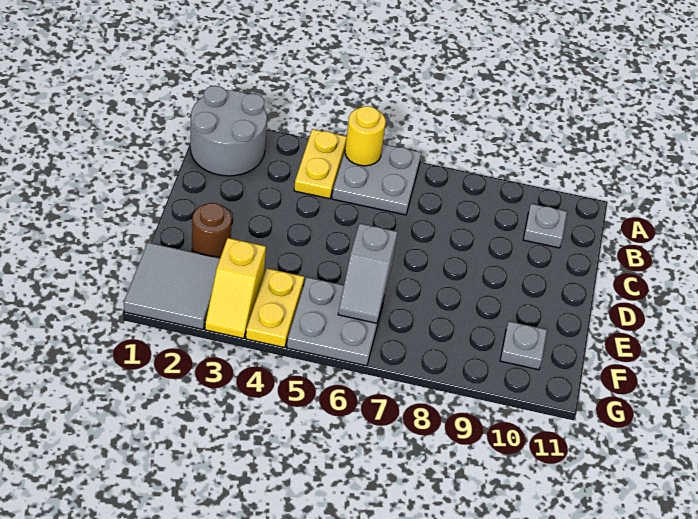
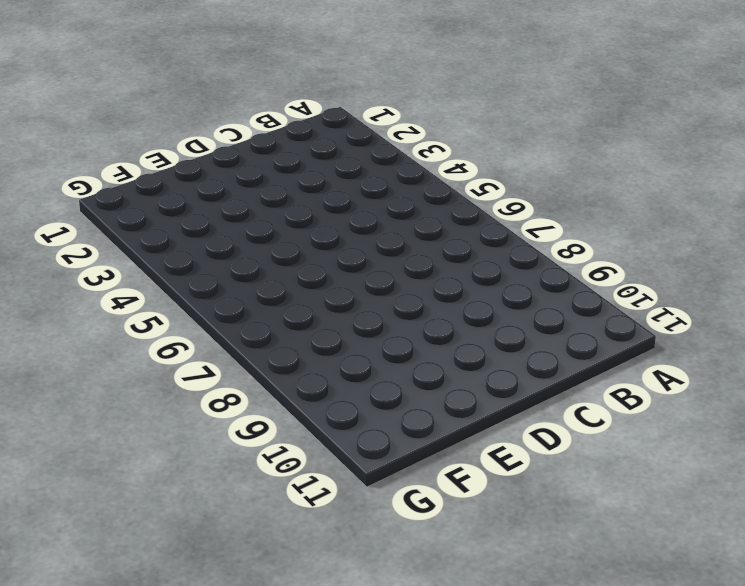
none -> grey round brick A1:B2 level 1
none -> yellow plate A4:B4 level 1
none -> grey plate A5:B6 level 1

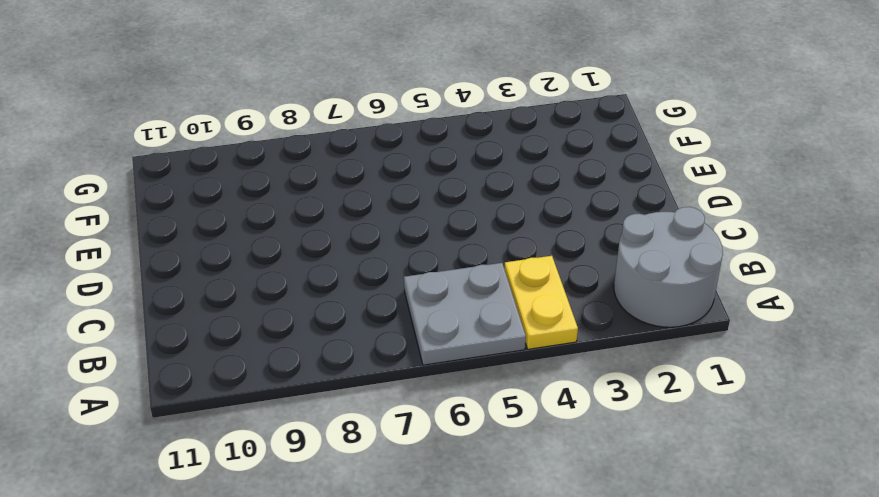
none -> grey plate B10 level 1
none -> brown round brick E2 level 1
none -> grey tile F1:G2 level 1

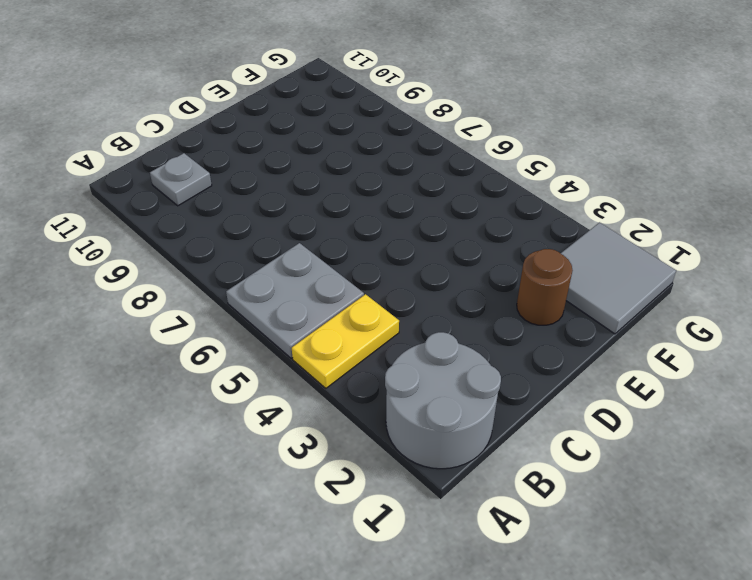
none -> yellow slope F3:G3 level 1 top F
none -> yellow plate F4:G4 level 1
none -> grey plate F5:G6 level 1

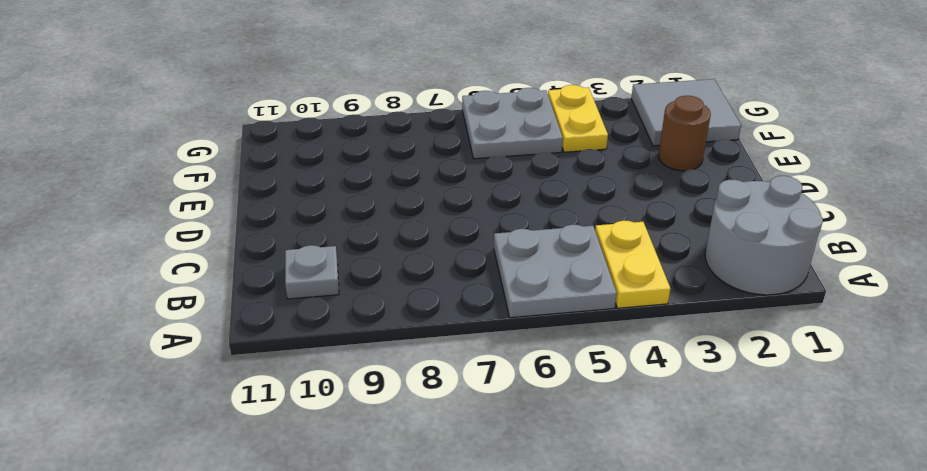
none -> yellow slope F3:G3 level 1 top F
none -> grey plate F10 level 1
none -> yellow round brick A5 level 2

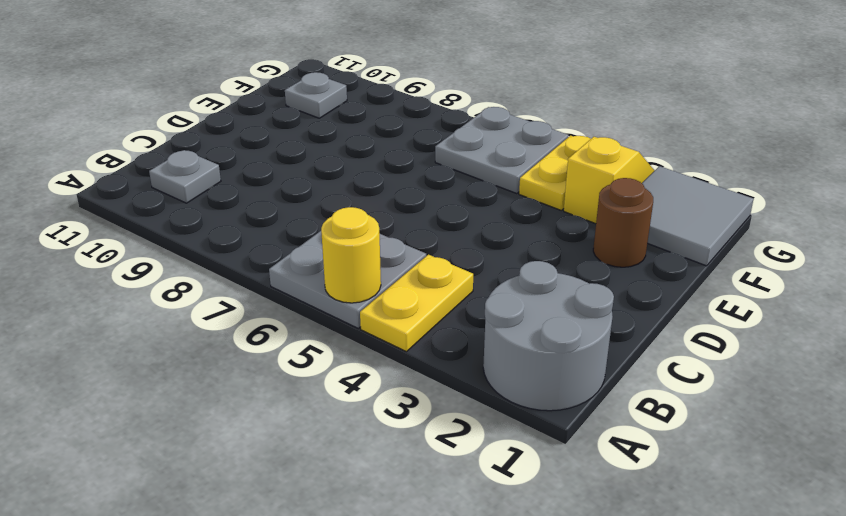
none -> grey slope E6:F6 level 2 top E

